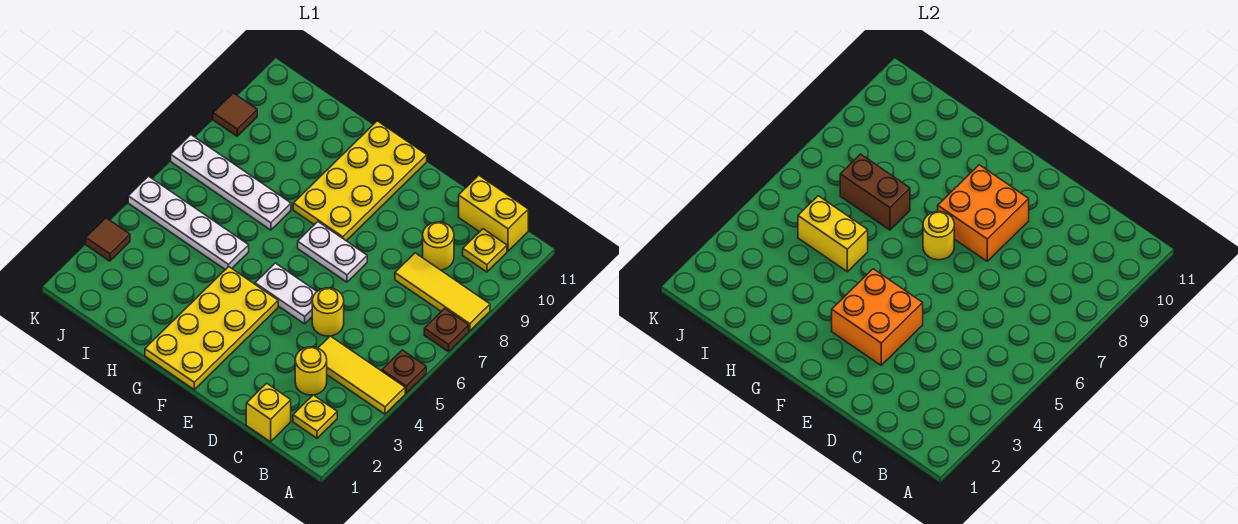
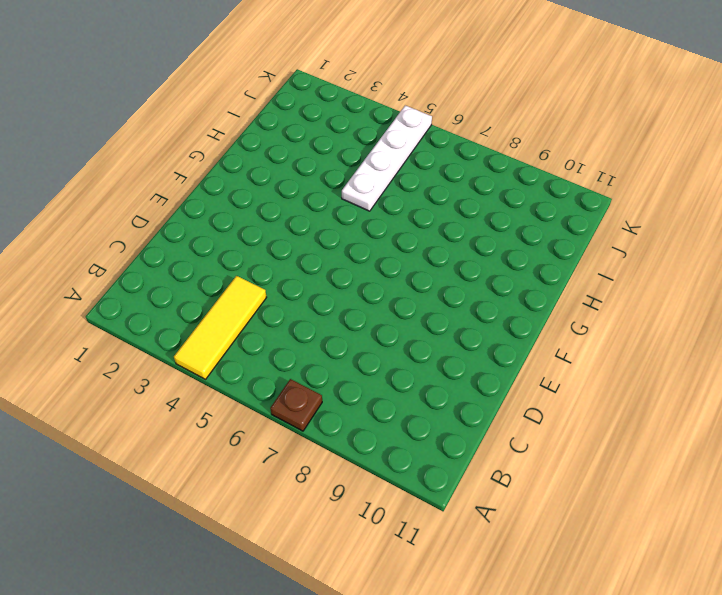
none -> brown plate A5 level 1
none -> yellow tile A8:C8 level 1
none -> yellow plate B2 level 1

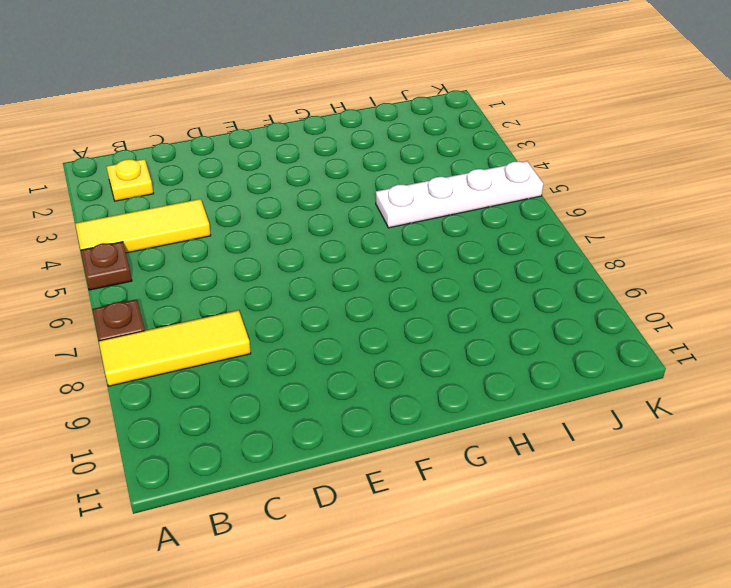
none -> yellow plate B10 level 1
none -> yellow brick B11:C11 level 1
none -> yellow brick C1 level 1

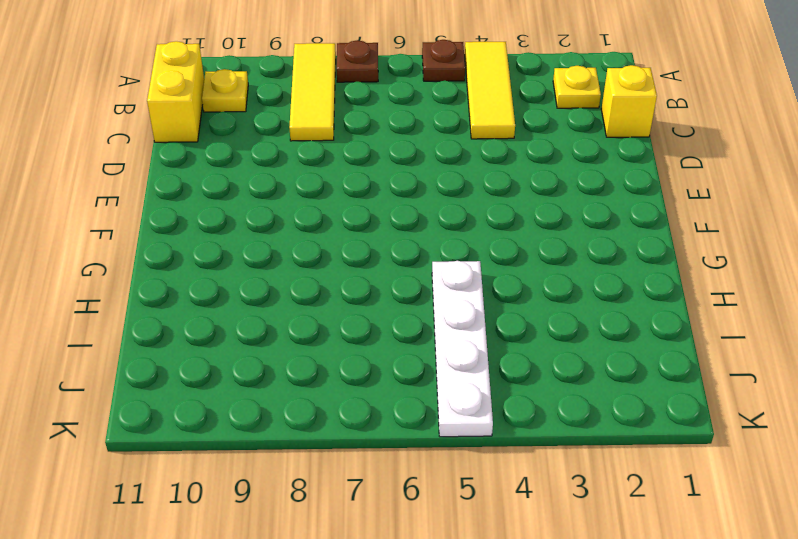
none -> yellow round brick C3 level 1
none -> yellow round brick C9 level 1
none -> yellow round brick D5 level 1

